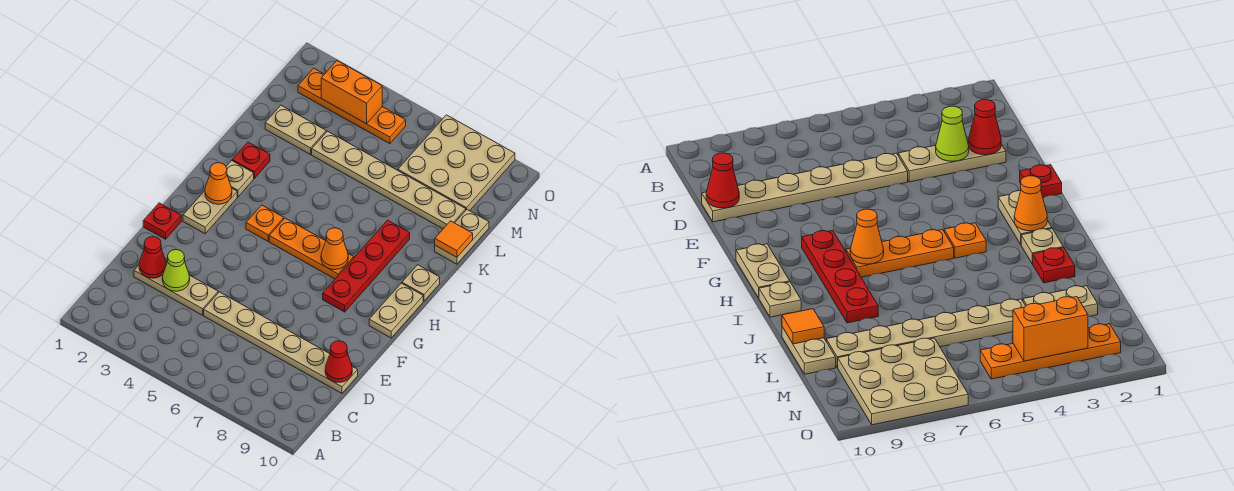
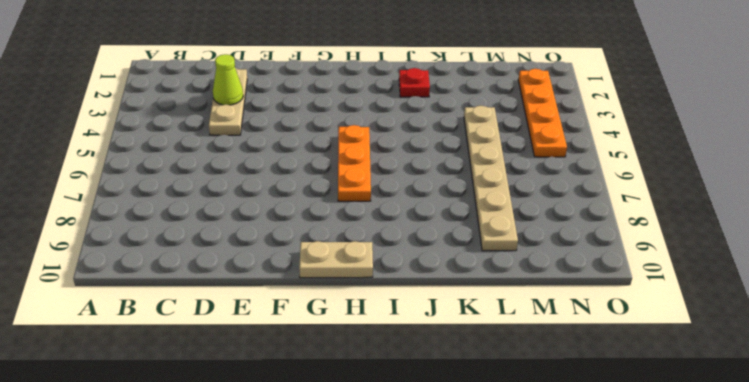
none -> tan plate D5:D10 level 1
none -> red plate F1 level 1
none -> tan plate G2:H2 level 1

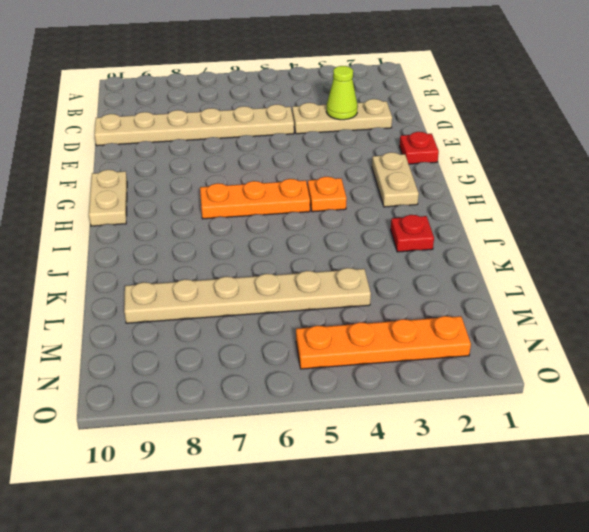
none -> red plate G8:J8 level 1
none -> tan plate I2 level 1
none -> tan plate I10 level 1

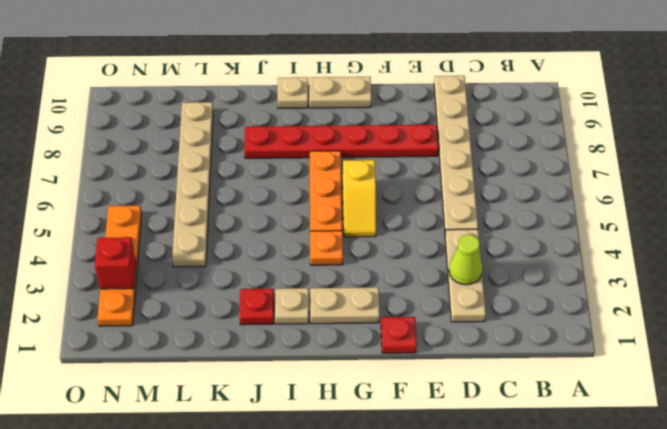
red plate E8:J8 level 1 -> red plate G8:J8 level 1
yellow slope G5:G6 level 1 top 6 -> none
red brick N3 level 2 -> orange brick N3:N4 level 2
none -> tan plate K10:L10 level 1
none -> tan plate L2:L3 level 1
none -> tan plate M7:O9 level 1

